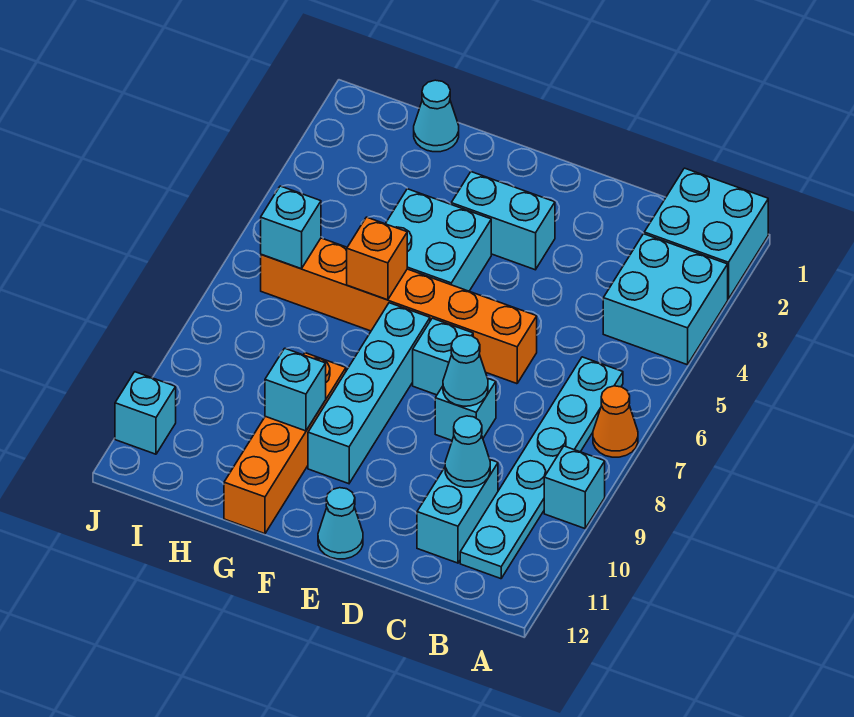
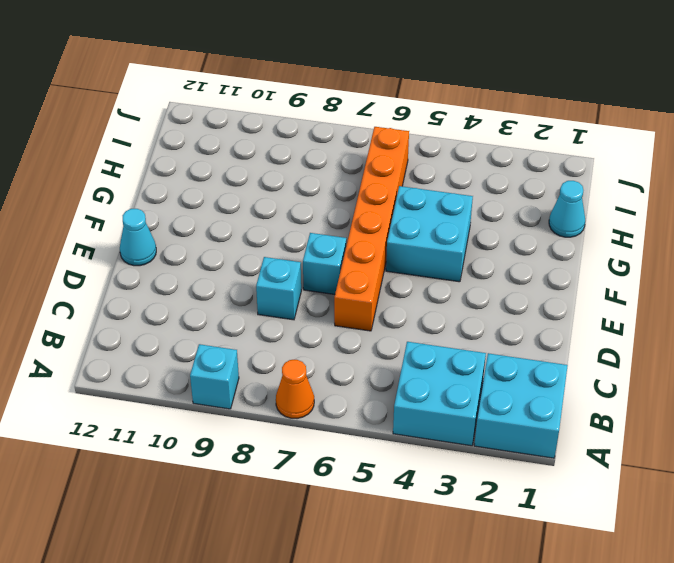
none -> cyan plate B6:B11 level 1
none -> cyan brick C10:C11 level 1
none -> cyan brick E3:F3 level 1

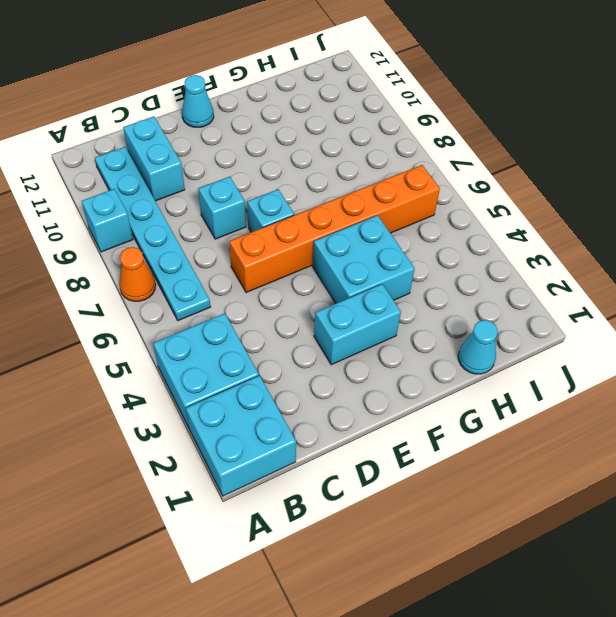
none -> cyan brick F7:F10 level 1
none -> orange brick G9:G12 level 1
none -> cyan brick J11 level 1

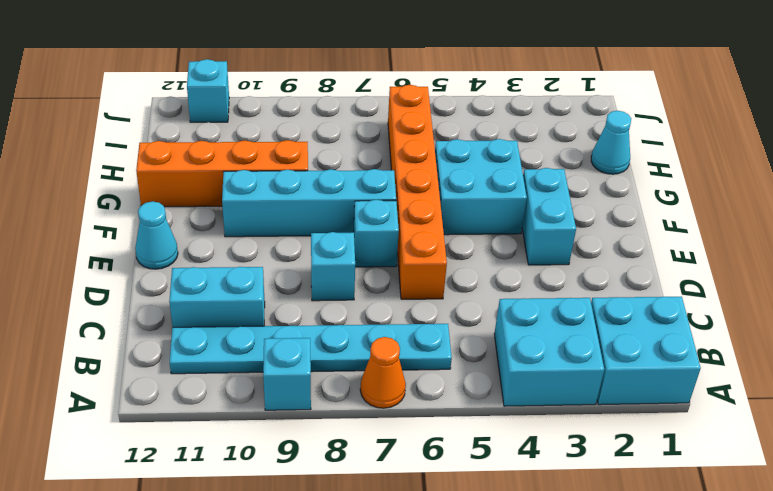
none -> cyan cone C10 level 2
none -> cyan cone D8 level 2
none -> orange brick G6 level 2

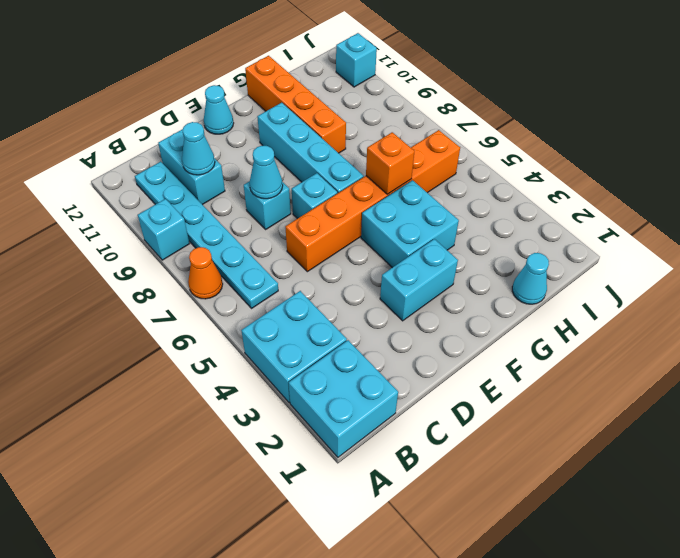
none -> cyan brick G10 level 2
none -> cyan brick I6 level 2

